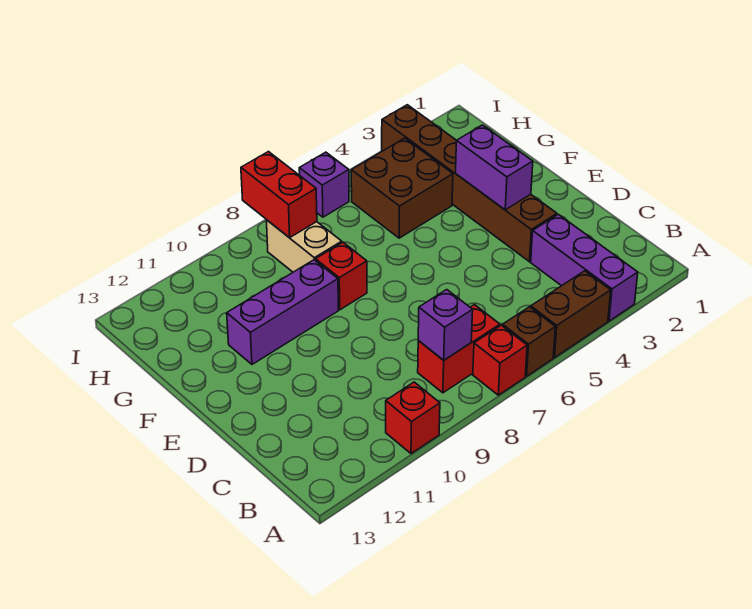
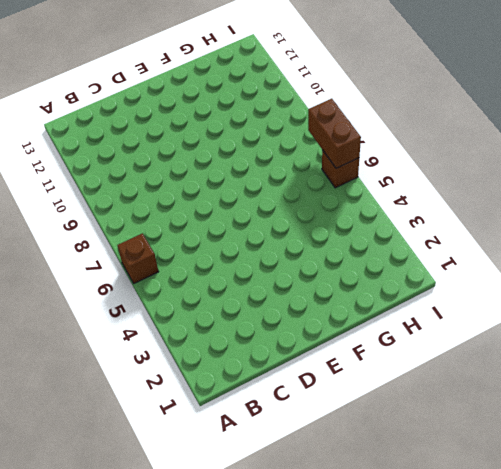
brown brick I6 level 1 -> purple brick I6 level 1
brown brick I6:I7 level 2 -> brown brick A4:A5 level 1
none -> purple brick A3:C3 level 1
none -> red brick A7 level 1
none -> red brick A10 level 1

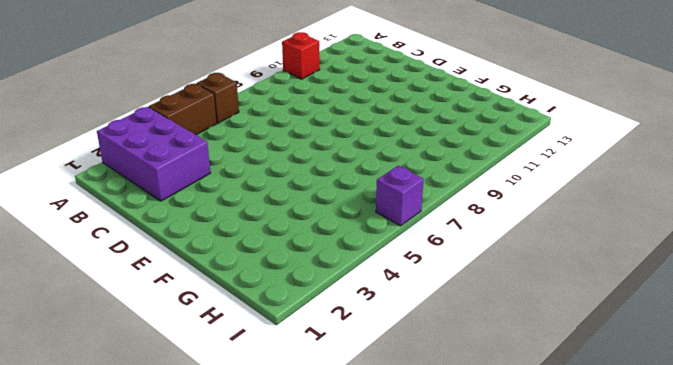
purple brick A2:C3 level 1 -> purple brick A3:C3 level 1
none -> red brick A7 level 1
none -> red brick B7:B8 level 1
none -> brown brick D3:I3 level 1

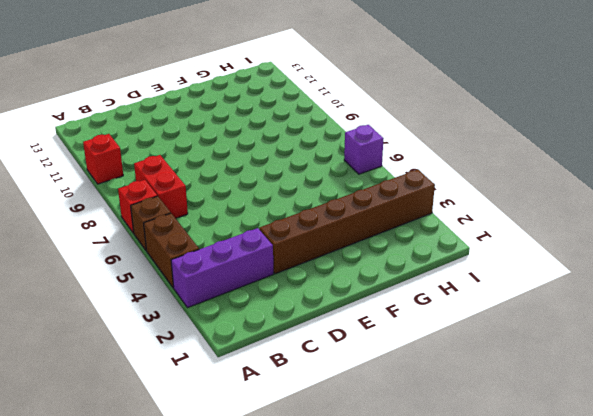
none -> red brick F8 level 1
none -> purple brick F9:F11 level 1
none -> brown brick G4:H5 level 1

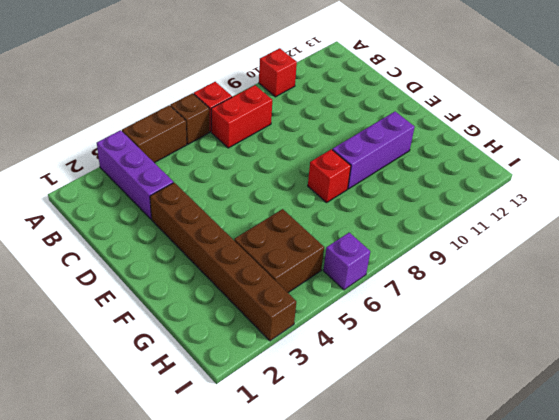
none -> tan brick G8:H8 level 1
none -> purple brick B8 level 2
none -> purple brick E3:F3 level 2

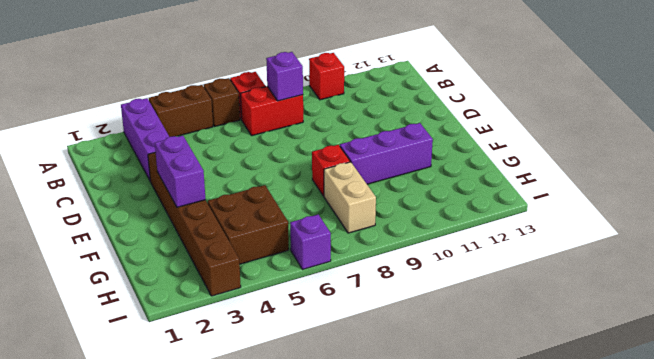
none -> red brick H8:I8 level 2

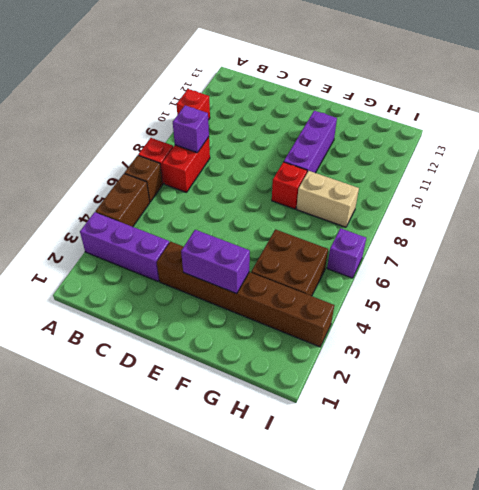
none -> red brick H8:I8 level 2

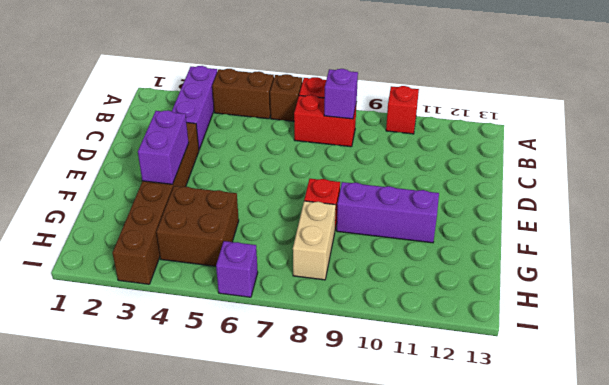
none -> red brick H8:I8 level 2

